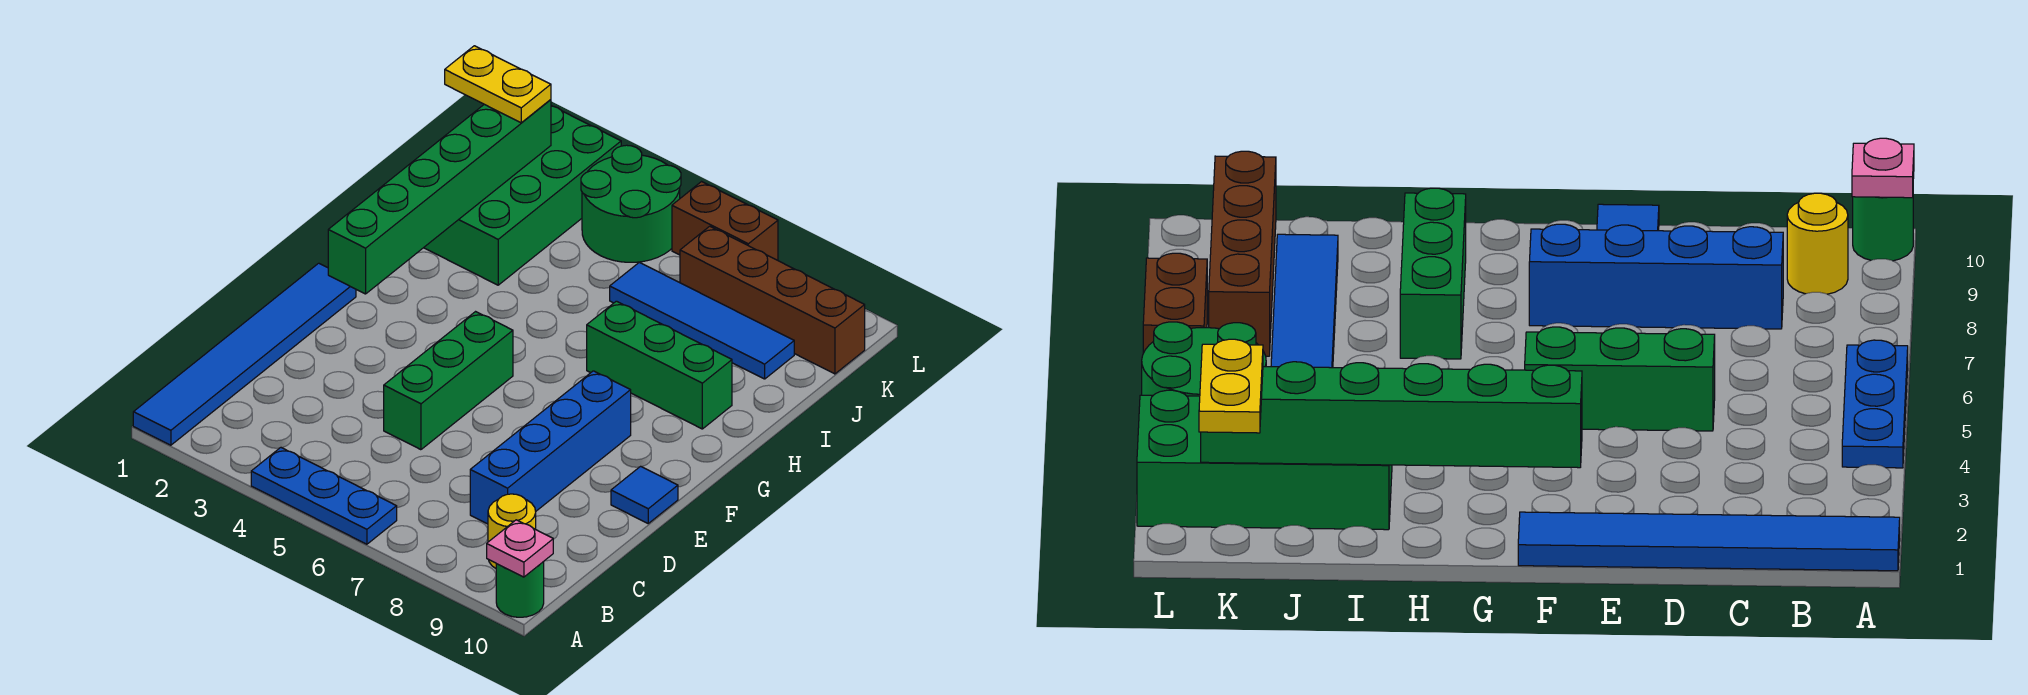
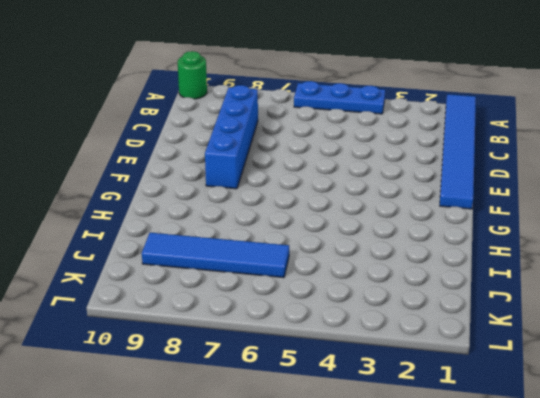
none -> yellow round brick B9 level 1
none -> green brick D5:F5 level 1
none -> blue tile E10 level 1

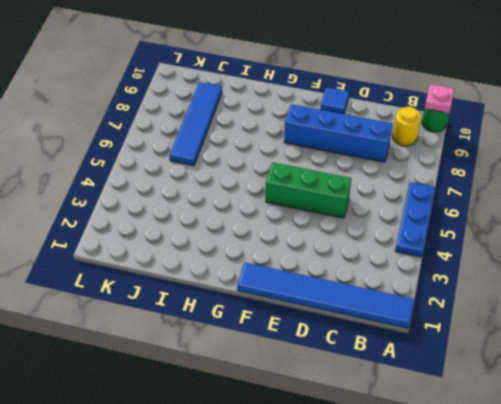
none -> green brick H7:H9 level 1
none -> green brick I2:L3 level 1
none -> green round brick K4:L5 level 1

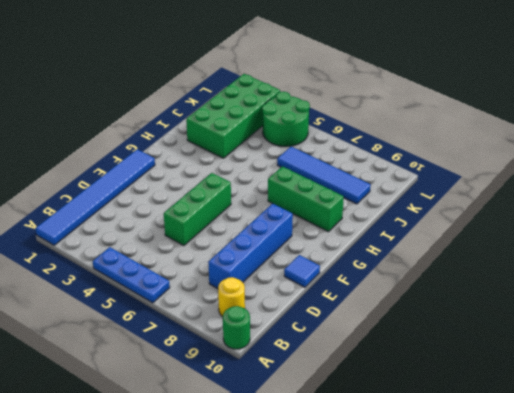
none -> brown brick K7:K10 level 1
none -> brown brick L6:L7 level 1
none -> pink plate A10 level 2

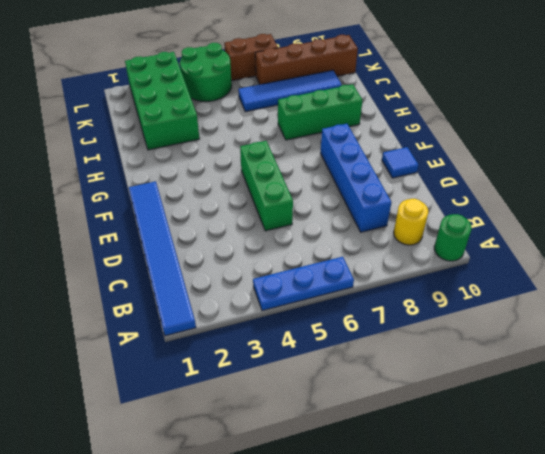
none -> pink plate A10 level 2
none -> green brick F2:K2 level 2
none -> yellow plate K1:K2 level 3

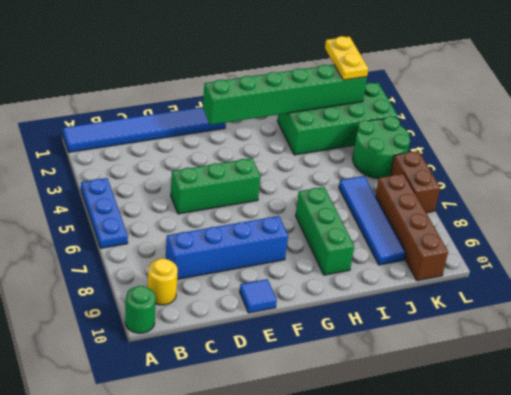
none -> pink plate A10 level 2

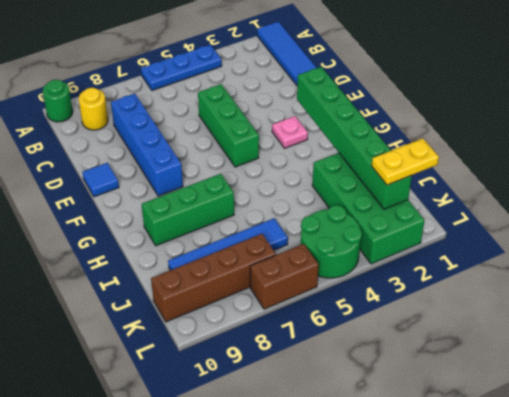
pink plate F3 level 1 -> pink plate A10 level 2

